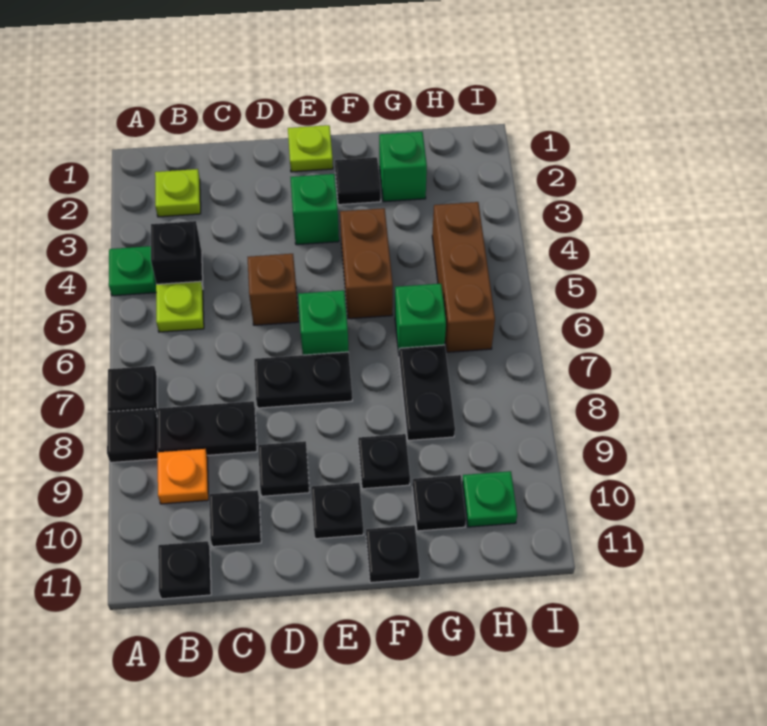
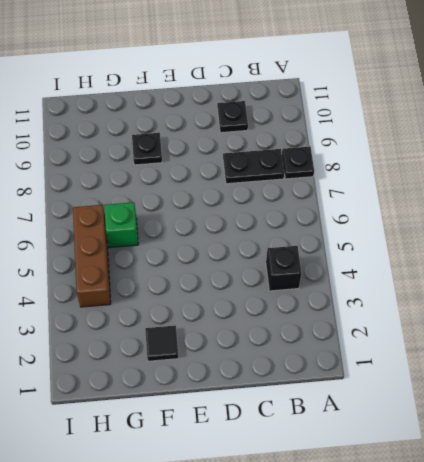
none -> green plate A4 level 1
none -> black plate A7 level 1
none -> lime plate B2 level 1

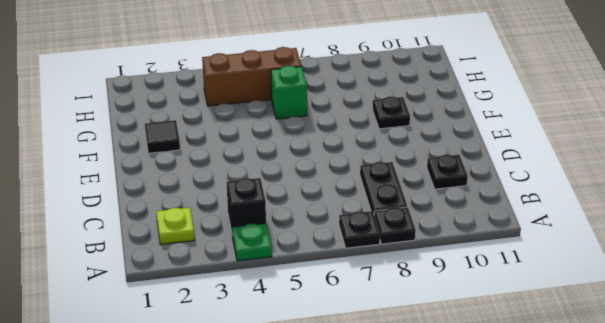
none -> lime plate B5 level 1
none -> orange plate B9 level 1
none -> black plate B11 level 1

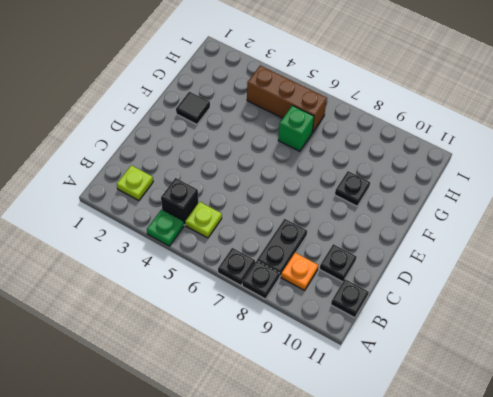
none -> brown brick D5 level 1
none -> black plate D7:E7 level 1
none -> black plate D9 level 1

